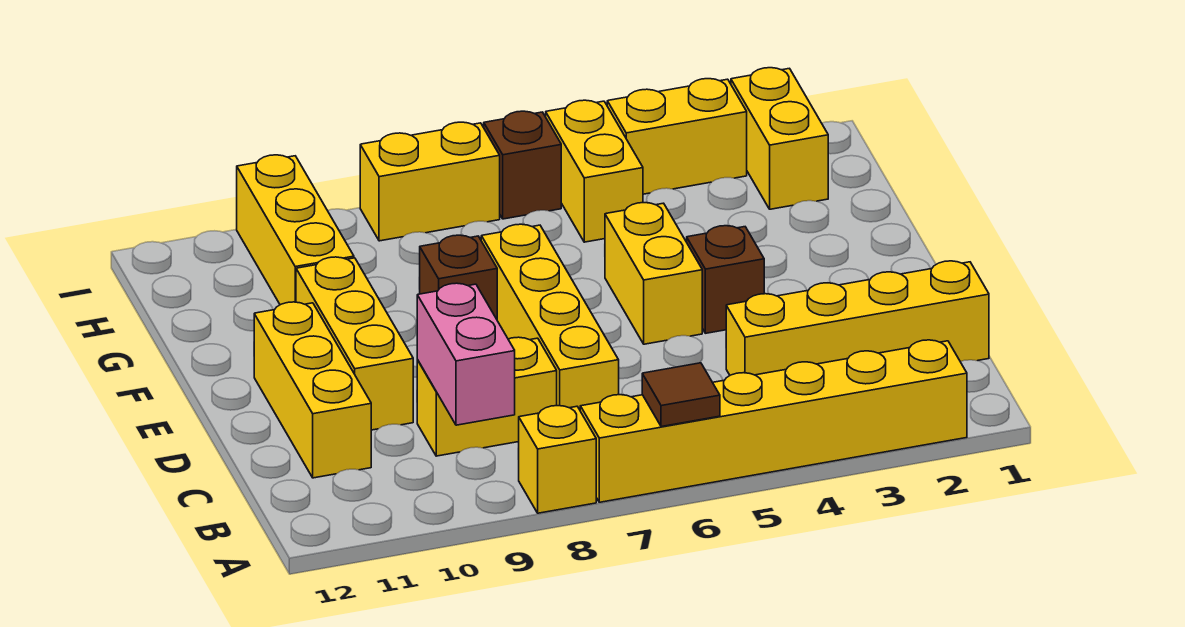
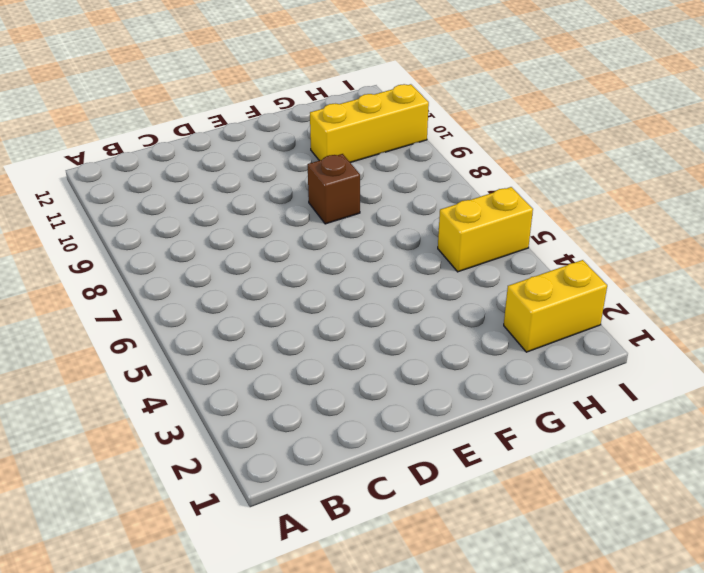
none -> yellow brick A2:A7 level 1
none -> yellow brick A8 level 1
none -> yellow brick C1:C4 level 1

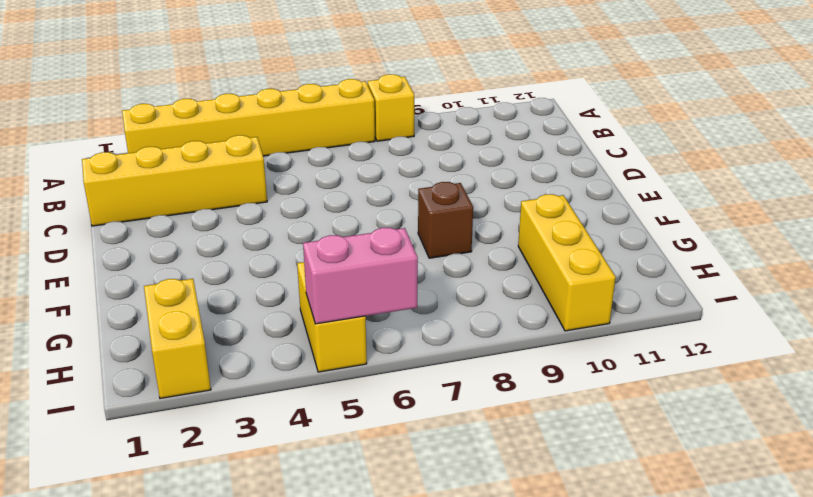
pink brick I5:I6 level 2 -> pink brick B9:C9 level 2
none -> yellow brick C7:F7 level 1
none -> yellow brick C8:C9 level 1
none -> yellow brick C11:E11 level 1

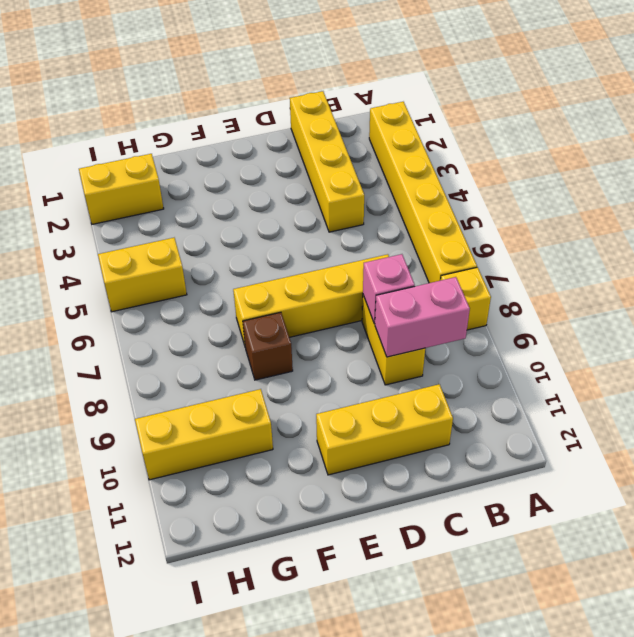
pink brick C8 level 2 -> none
none -> yellow brick D10:F10 level 1
none -> brown brick E4 level 1
none -> yellow brick E5:F5 level 1

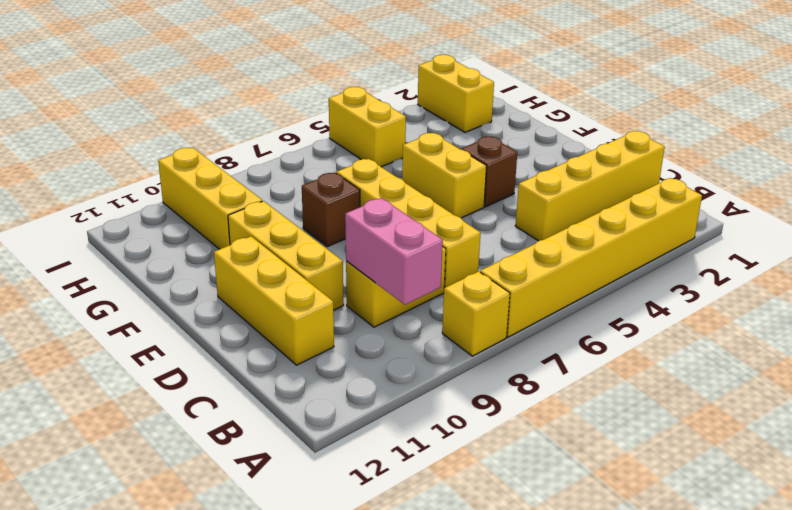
none -> yellow brick I3:I4 level 1
none -> brown brick I6 level 1
none -> yellow brick I7:I8 level 1

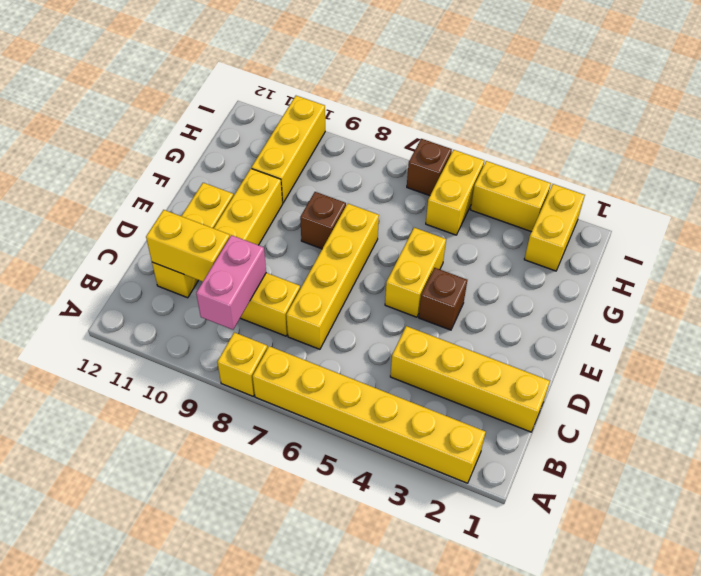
yellow brick C10:C11 level 2 -> yellow brick I7:I8 level 1
none -> brown tile A6 level 2

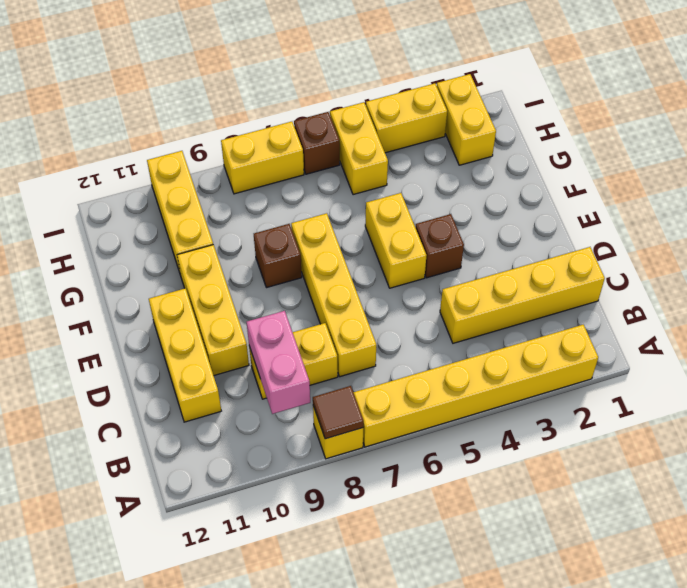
brown tile A8 level 2 -> brown tile A6 level 2

